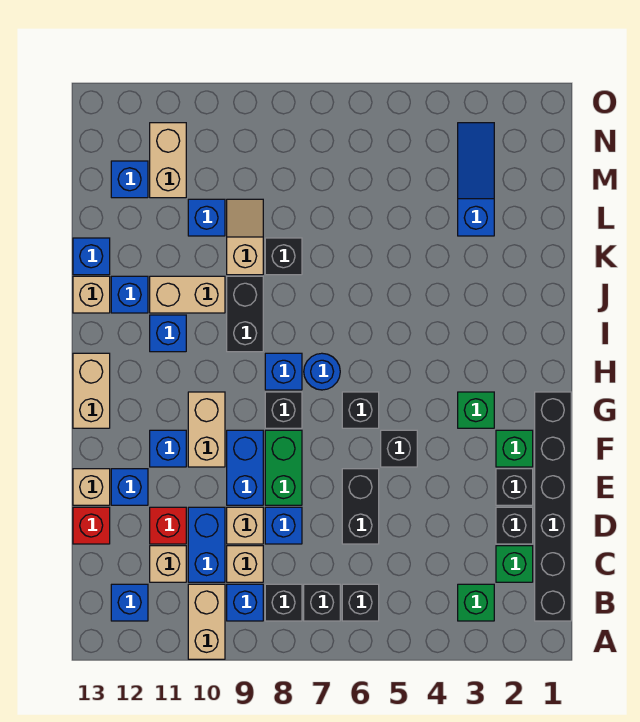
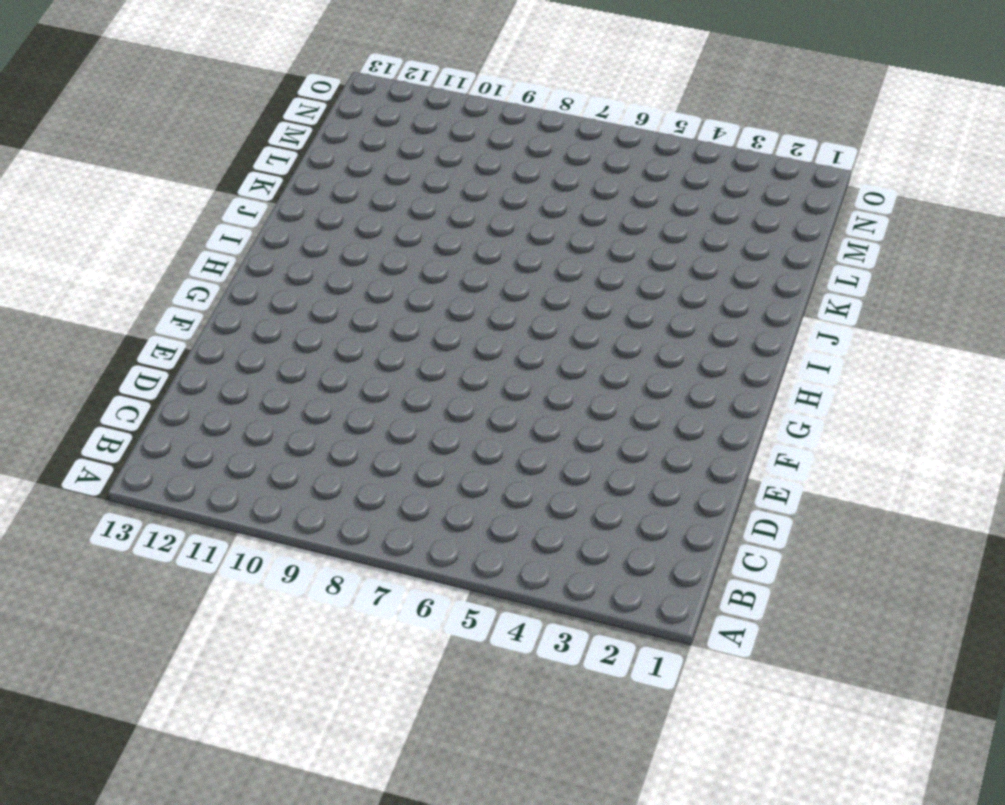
none -> tan brick A10:B10 level 1
none -> black brick B1:G1 level 1
none -> green brick B3 level 1
none -> black brick B6 level 1

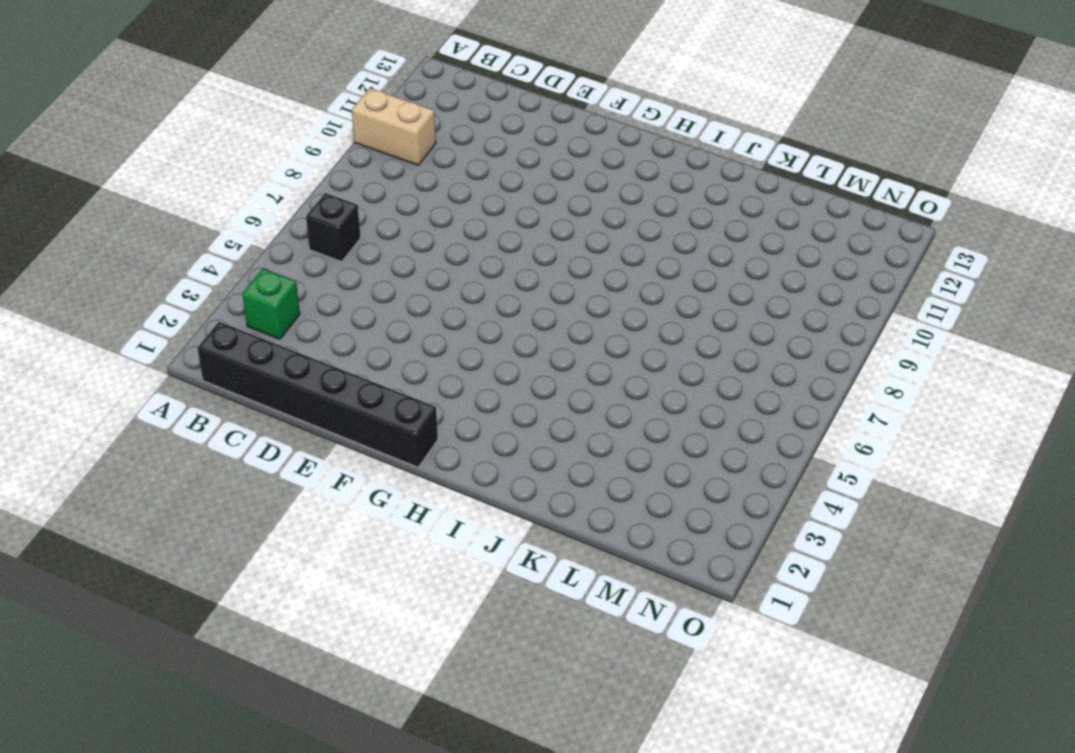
none -> black brick B7 level 1
none -> black brick B8 level 1
none -> blue brick B9 level 1
none -> blue brick B12 level 1

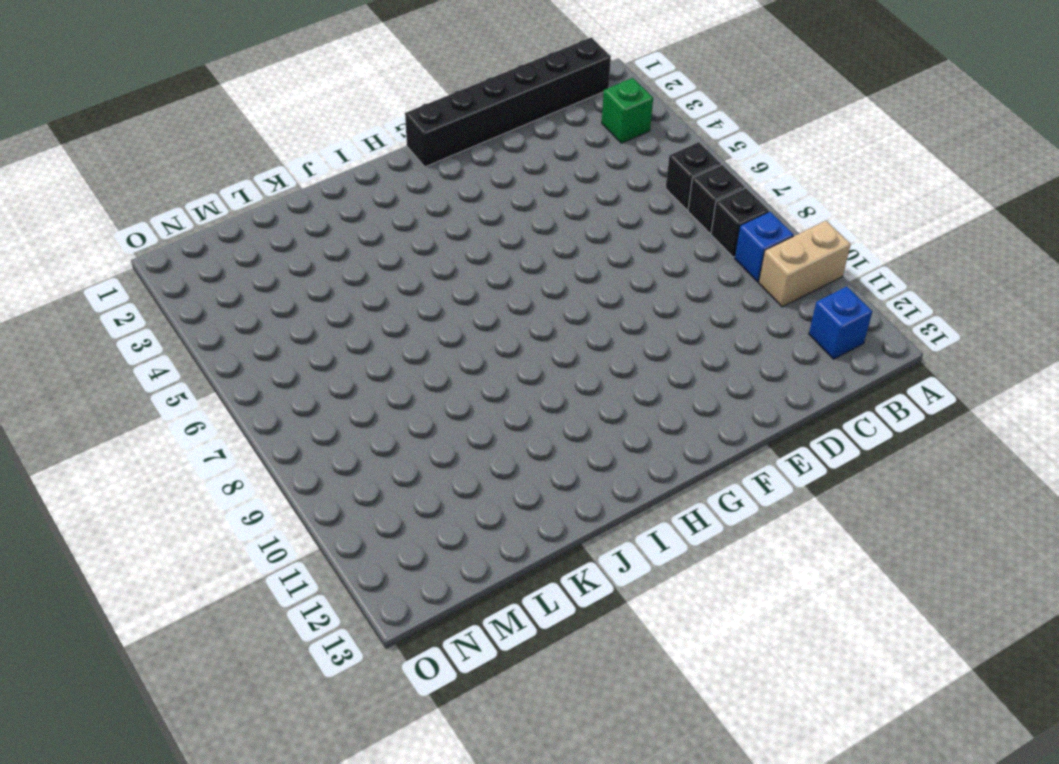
none -> green brick C2 level 1
none -> tan brick C9 level 1
none -> blue brick C10:D10 level 1
none -> tan brick C11 level 1

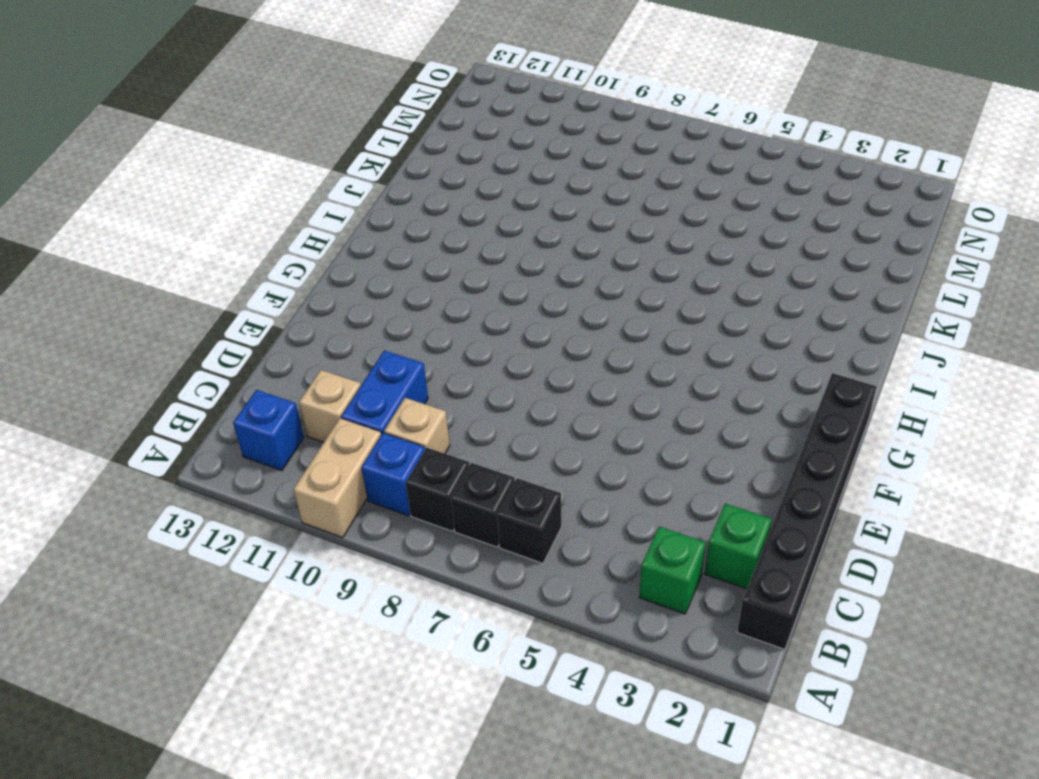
none -> black brick D2 level 1
none -> black brick D6:E6 level 1
none -> blue brick D8 level 1
none -> tan brick D9 level 1

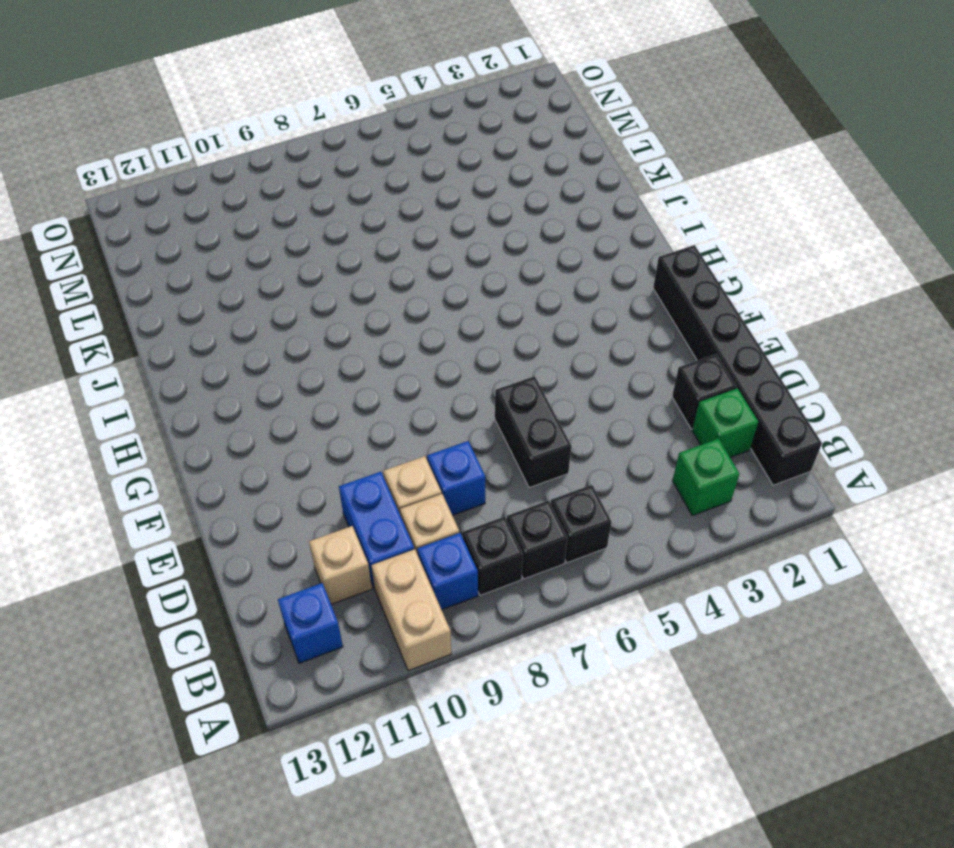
none -> red brick D11 level 1
none -> red brick D13 level 1
none -> black brick E2 level 1
none -> green brick E8:F8 level 1

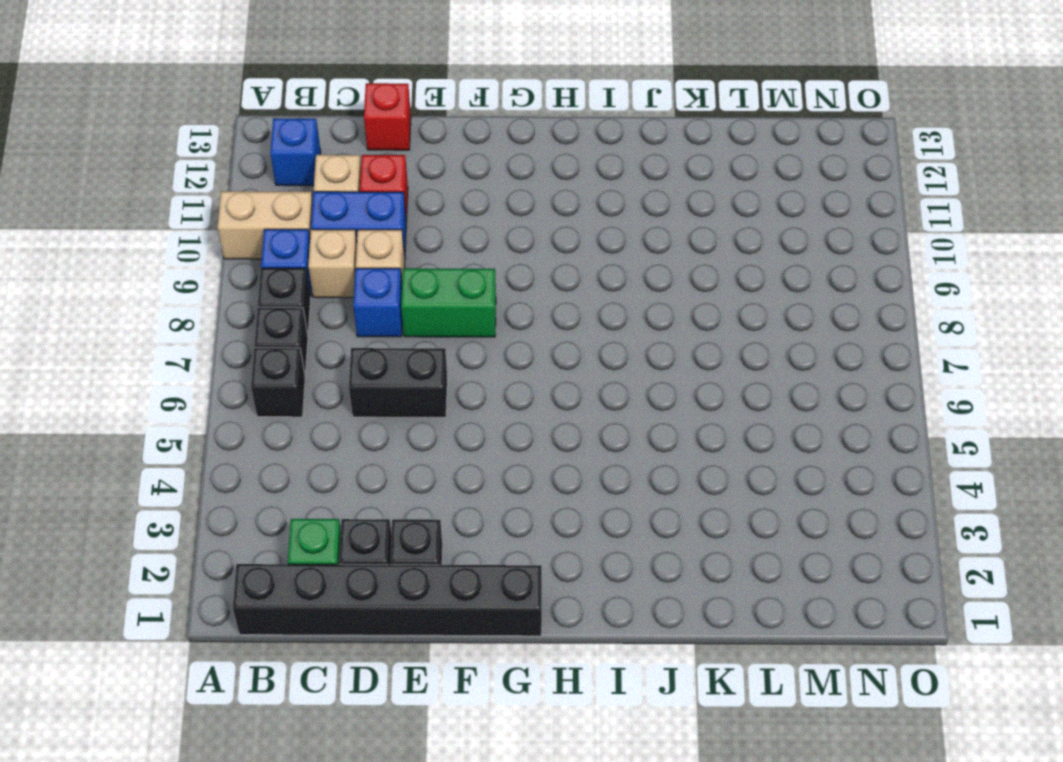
none -> green brick B3 level 1
none -> blue brick E9:F9 level 1
none -> blue brick E12 level 1
none -> tan brick E13 level 1

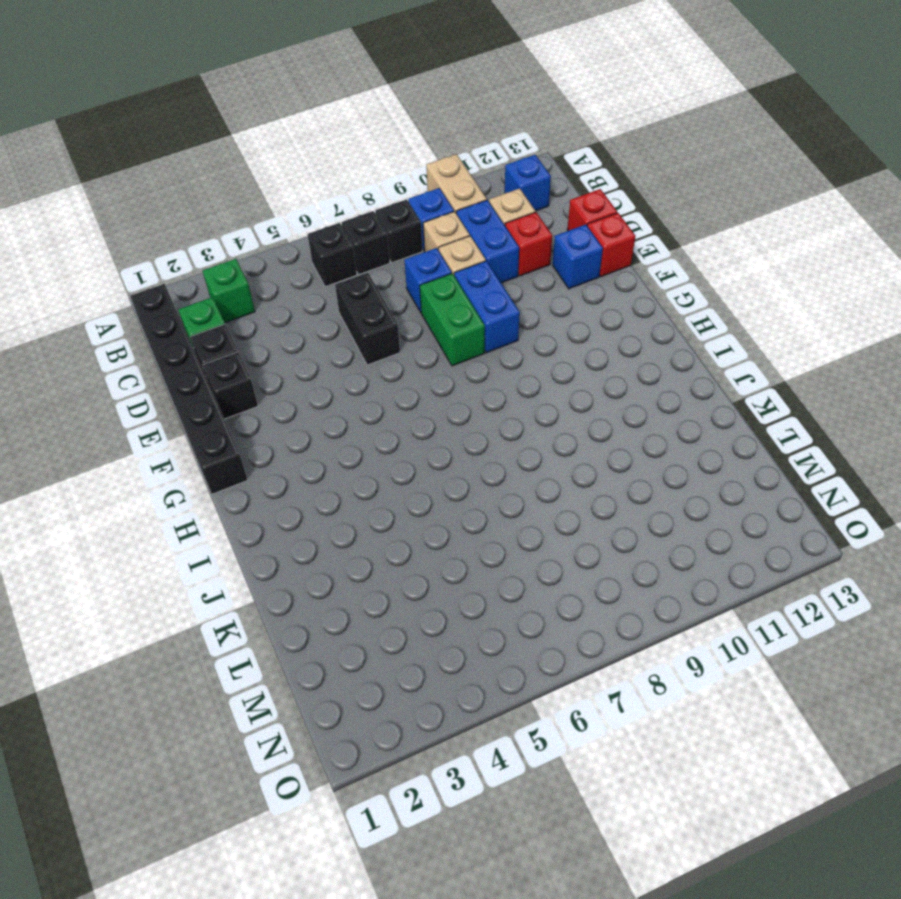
red brick E13 level 1 -> tan brick E13 level 1
none -> green brick F2 level 1
none -> black brick F5 level 1
none -> tan brick F10:G10 level 1
none -> blue brick F11 level 1

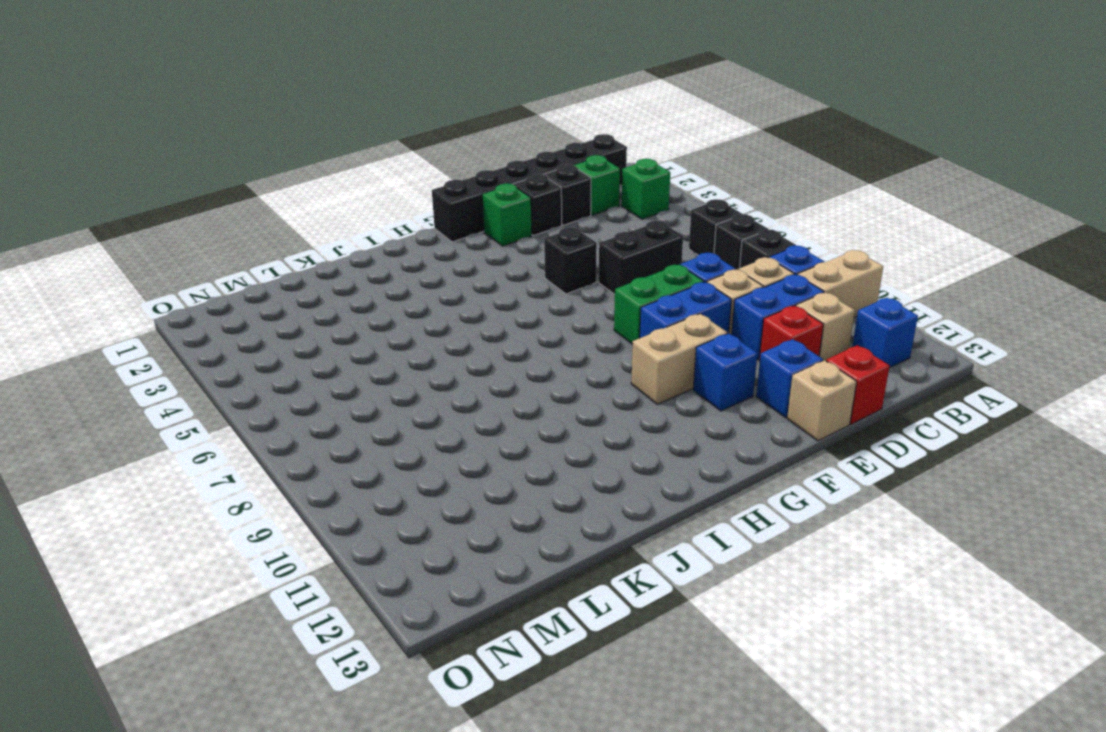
none -> green brick G3 level 1
none -> black brick G6 level 1
none -> black brick G8 level 1
none -> tan brick G13:H13 level 1

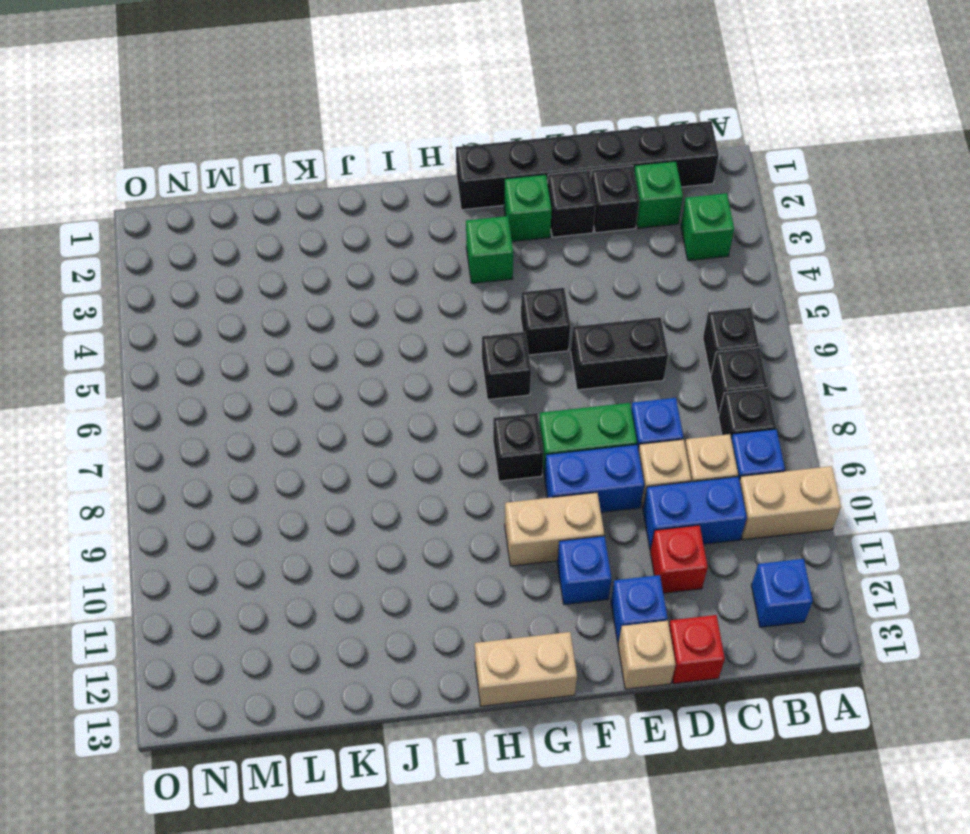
none -> tan brick C11 level 1
none -> blue round brick H7 level 1
none -> blue brick H8 level 1
none -> black brick I9:J9 level 1

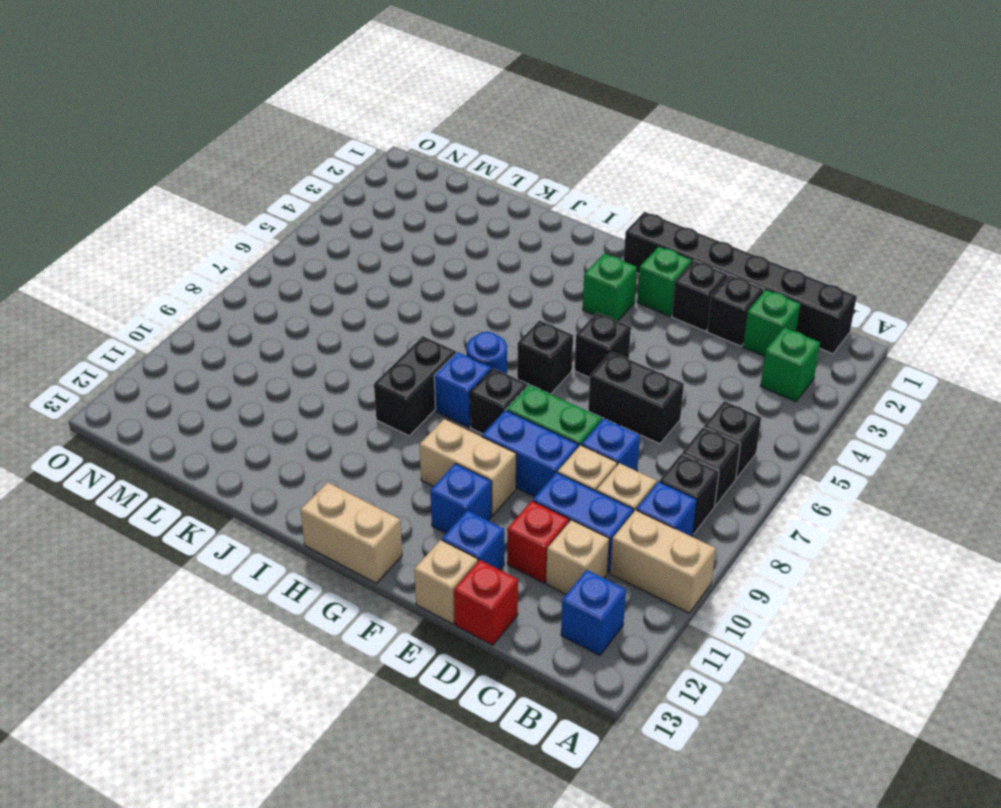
black brick I8:I9 level 1 -> black brick I9:J9 level 1
none -> blue brick I11 level 1
none -> tan brick J10:J11 level 1
none -> blue brick J12 level 1
none -> tan brick J13 level 1

